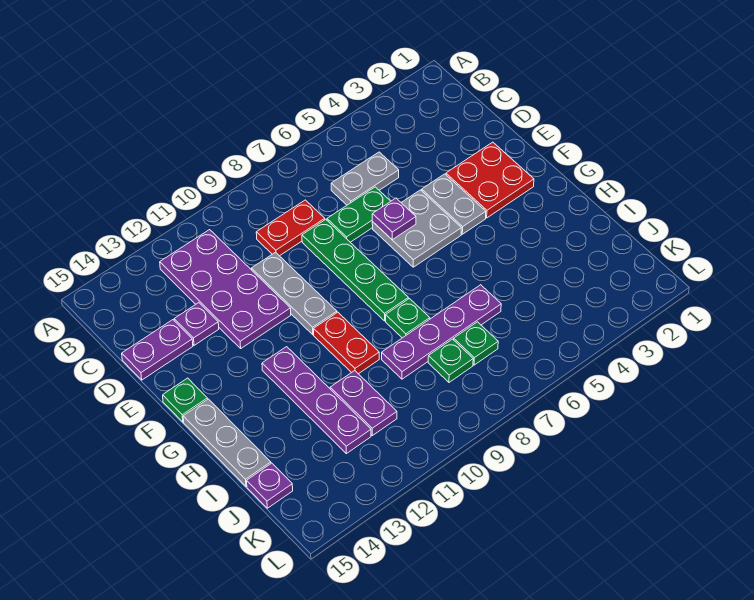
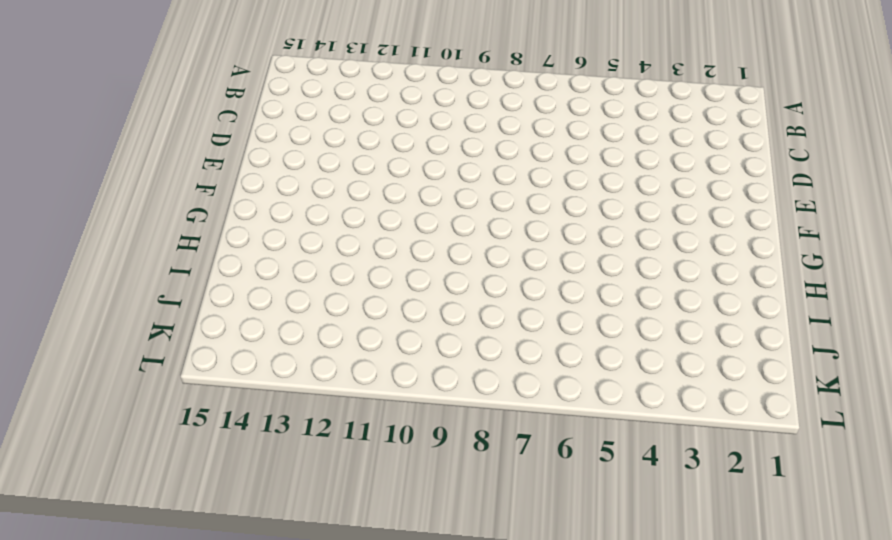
none -> purple plate B11:E12 level 1
none -> grey plate C5:C6 level 1
none -> red plate C8:C9 level 1

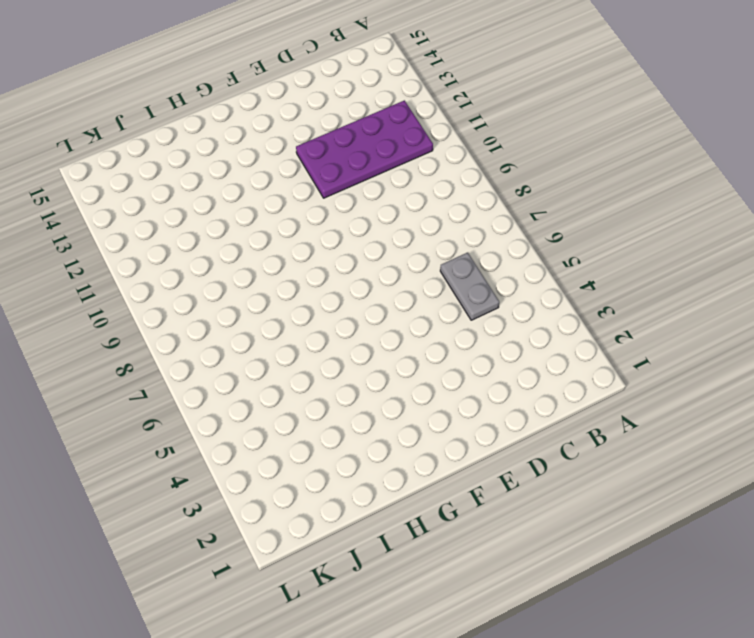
none -> red plate C8:C9 level 1
none -> green plate D6:D7 level 1
none -> green plate D8:G8 level 1

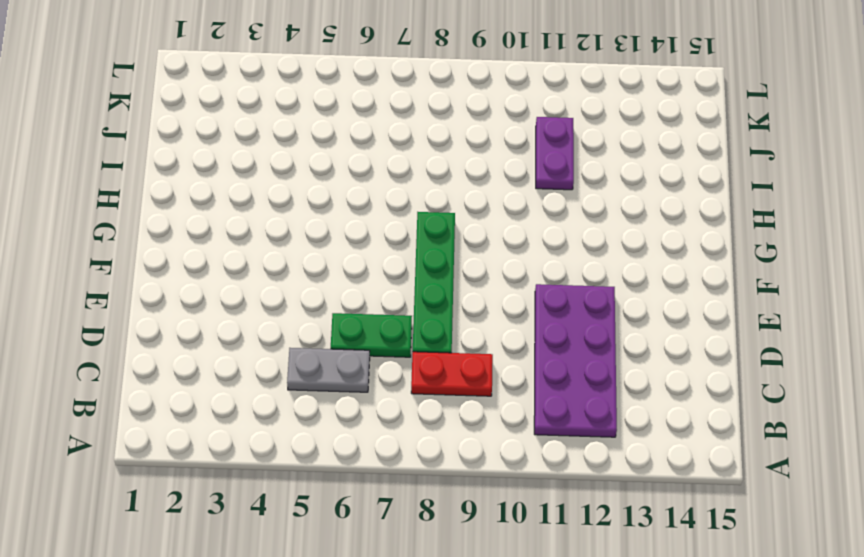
none -> grey plate D10:F10 level 1
none -> purple plate D13 level 1
none -> purple plate D14:D15 level 1

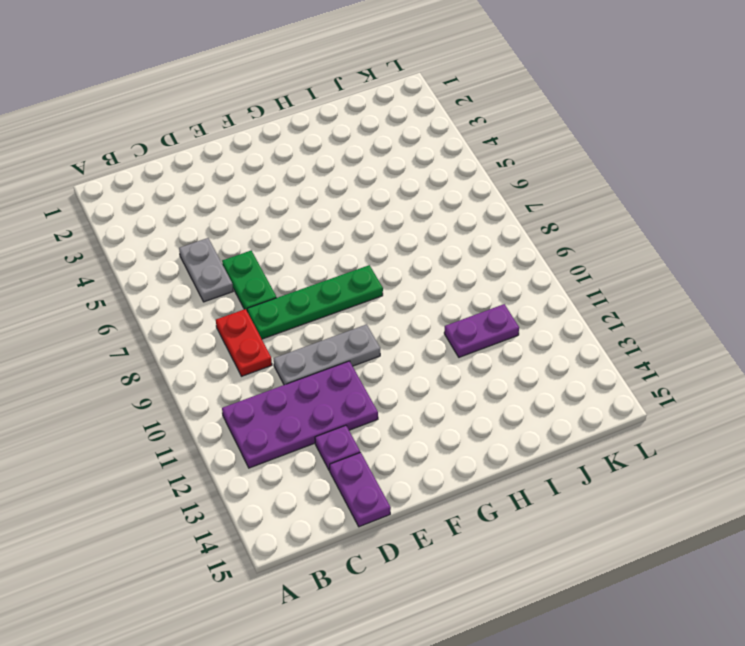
none -> red plate E2:F3 level 1
none -> grey plate E4:F4 level 1
none -> grey plate E5:F6 level 1

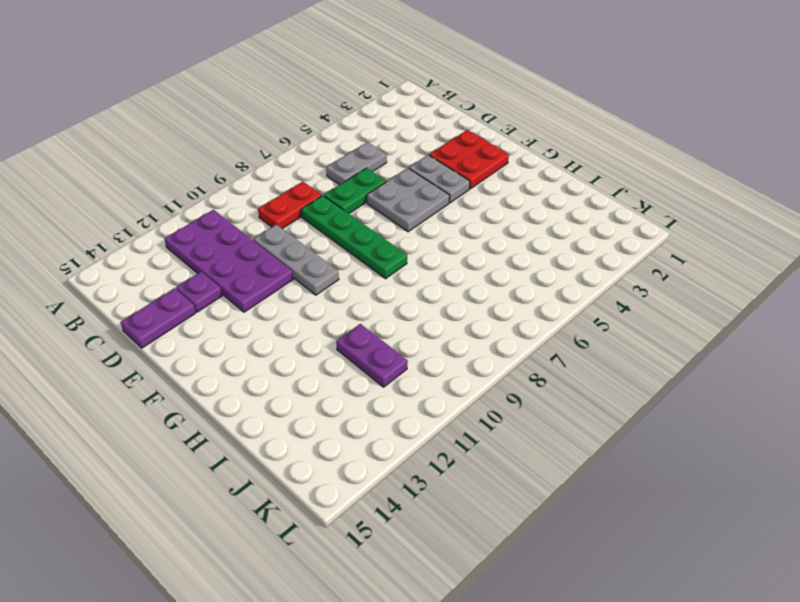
none -> green plate F15 level 1
none -> red plate G10:H10 level 1
none -> purple plate G12:J12 level 1

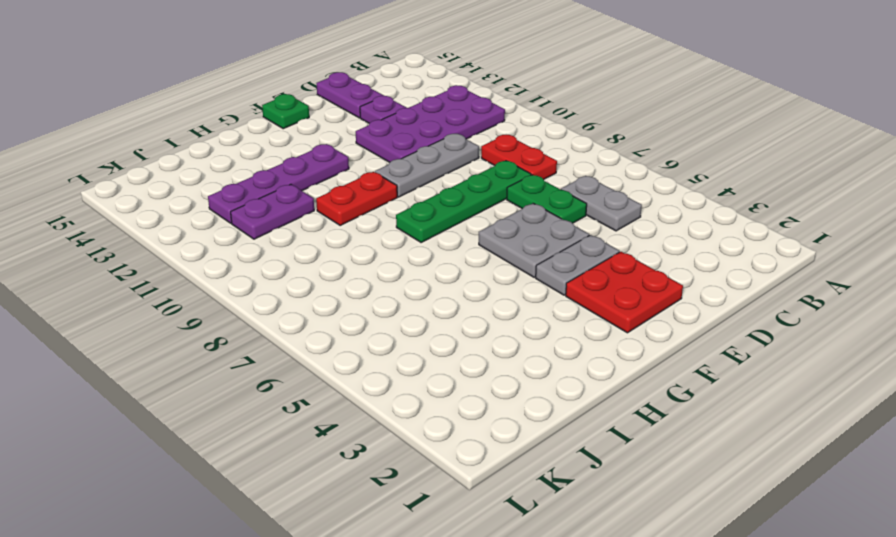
none -> grey plate G15:I15 level 1
none -> green plate H8 level 1
none -> purple plate I6:I9 level 1

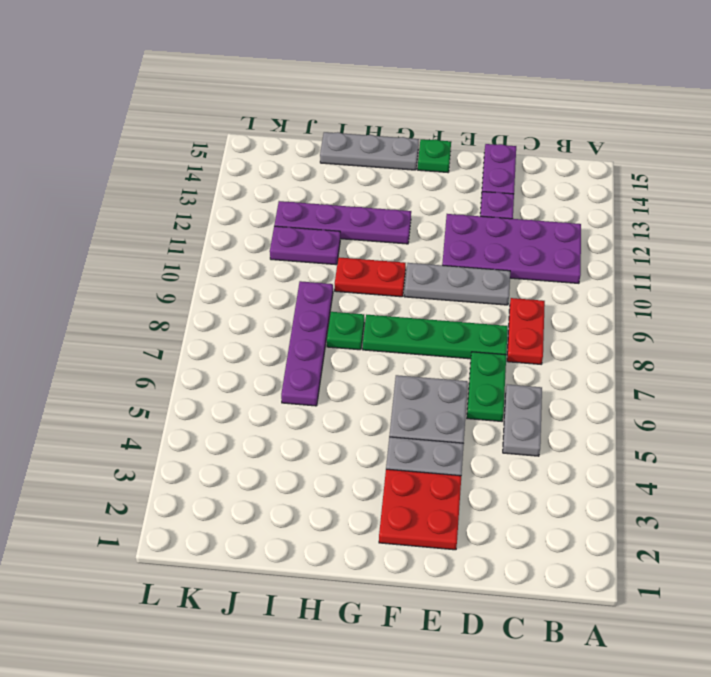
none -> green plate J7 level 1
none -> green plate J8 level 1
none -> purple plate J15 level 1

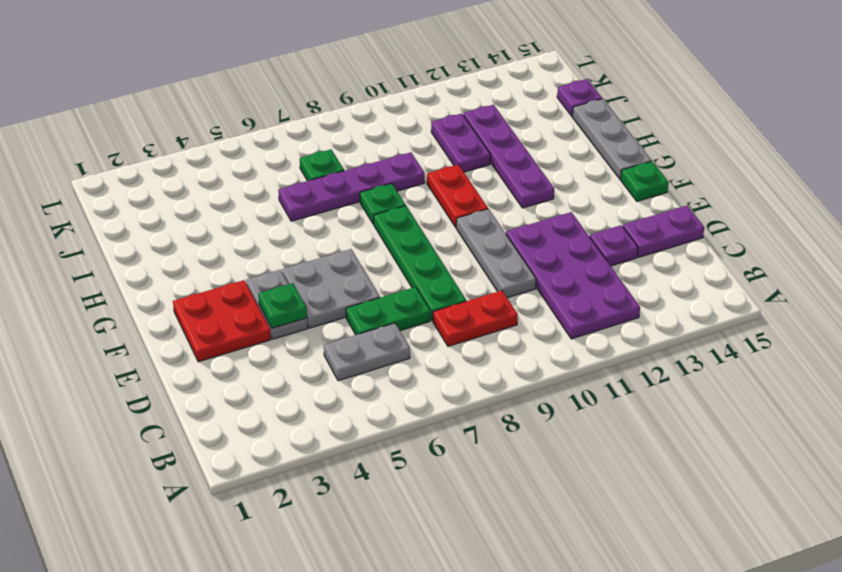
green plate E4 level 2 -> green plate J8 level 1
none -> purple plate E6 level 2

